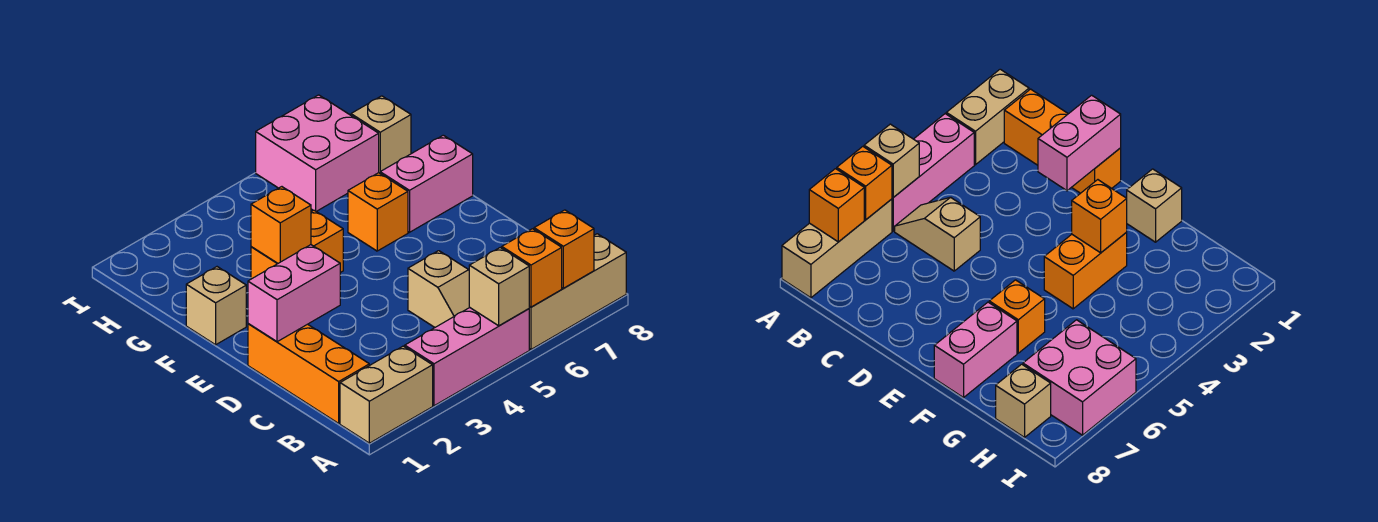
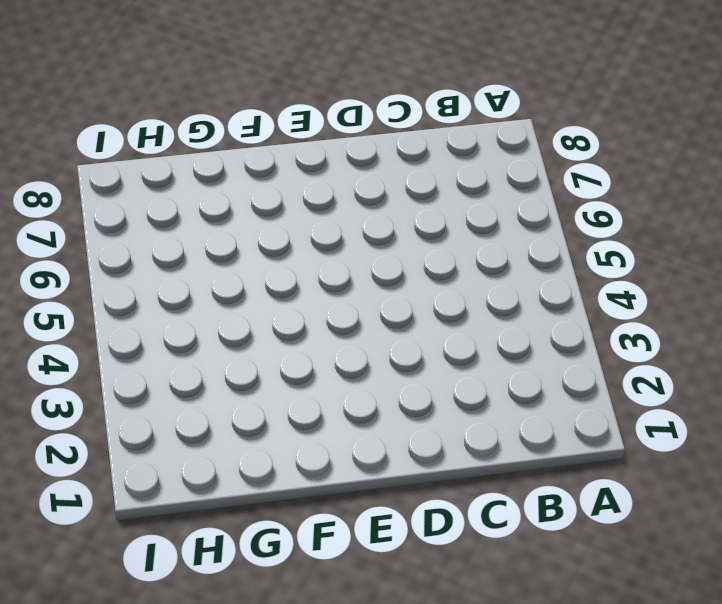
none -> tan brick A1:A2 level 1
none -> pink brick A3:A5 level 1
none -> tan brick A6:A8 level 1

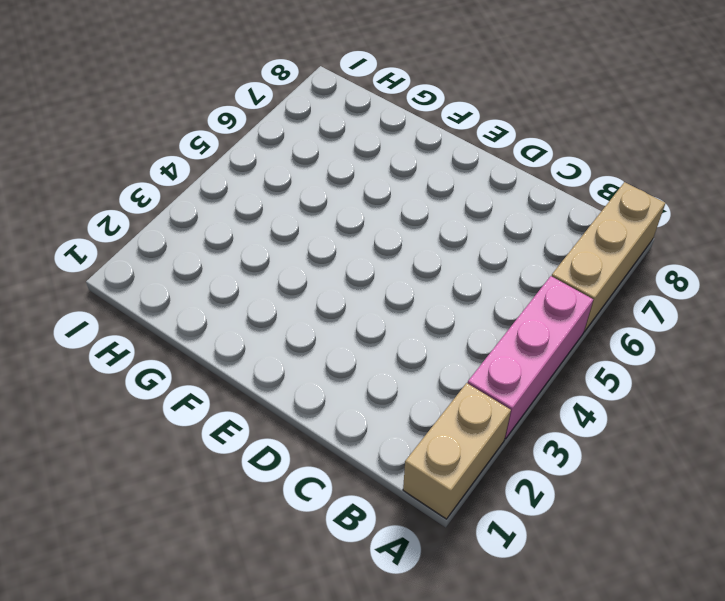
none -> orange brick B1:D1 level 1
none -> tan slope B5:C5 level 1 top C
none -> tan brick F1 level 1

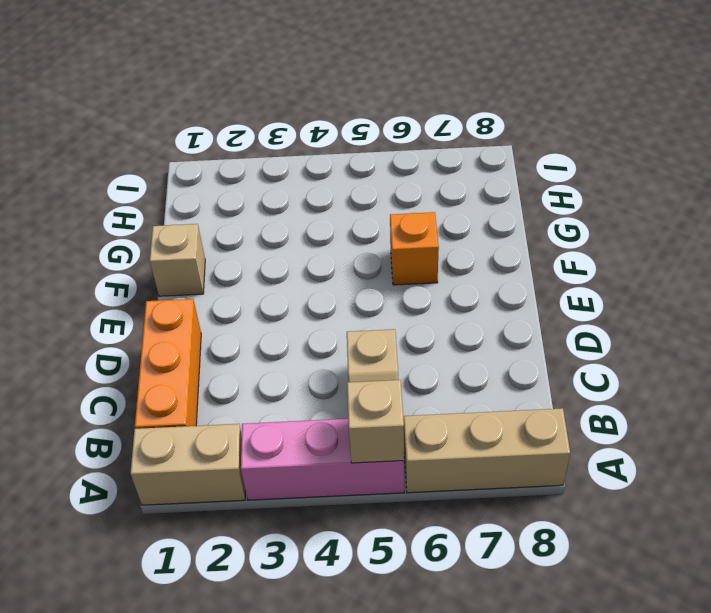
none -> orange brick F3:F4 level 1
none -> pink brick F7:F8 level 1
none -> pink brick H6:I7 level 1

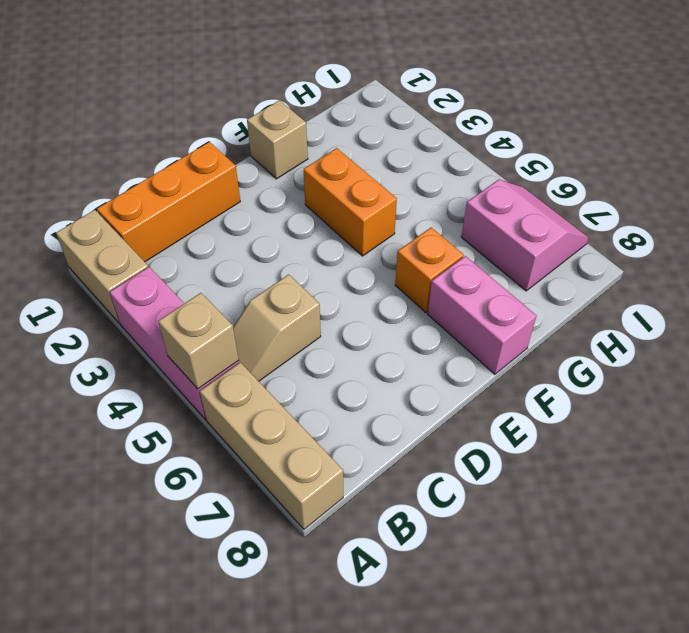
pink slope H6:I7 level 1 top H -> pink brick H6:I7 level 1
none -> tan brick H8 level 1
none -> orange brick A6 level 2
none -> orange brick A7 level 2

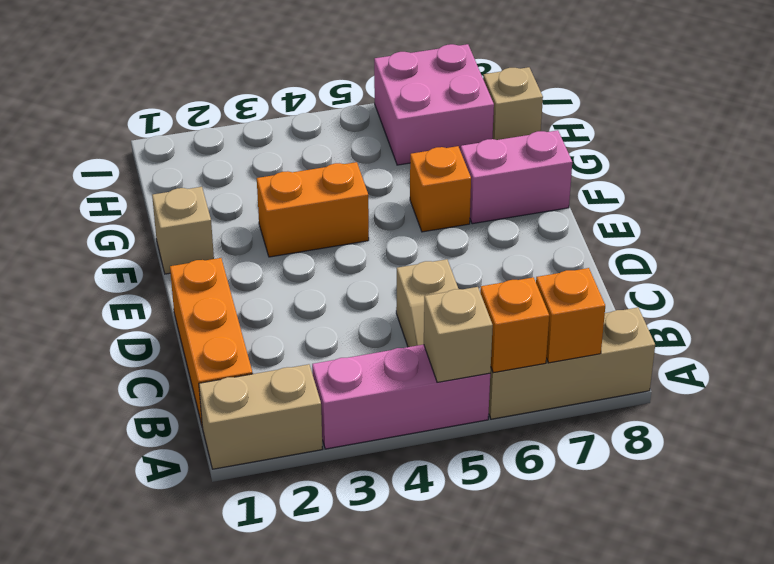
none -> pink brick D1:D2 level 2
none -> orange brick F3 level 2

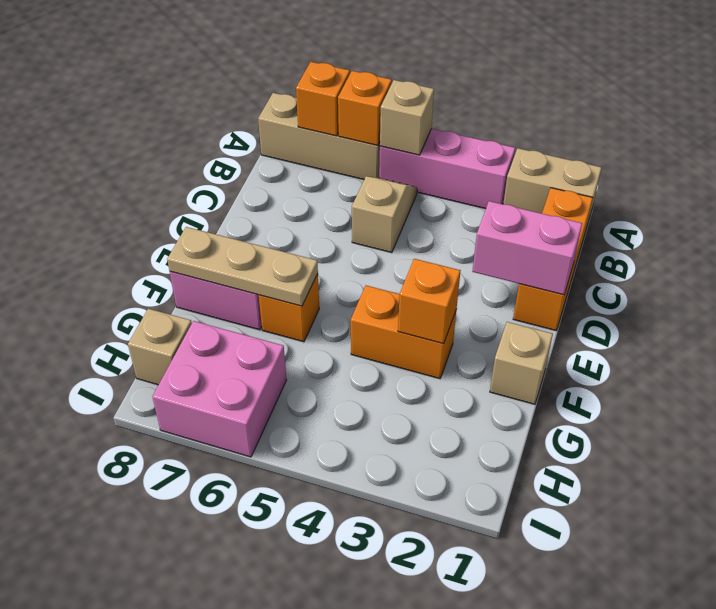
tan plate F6:F8 level 2 -> none

